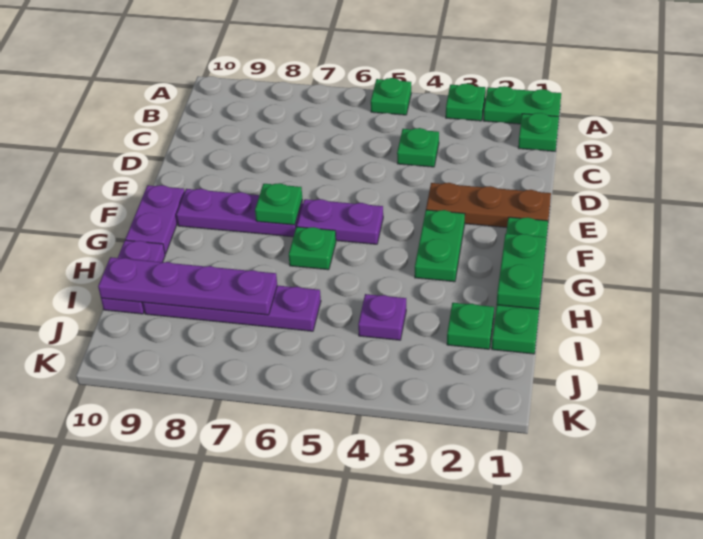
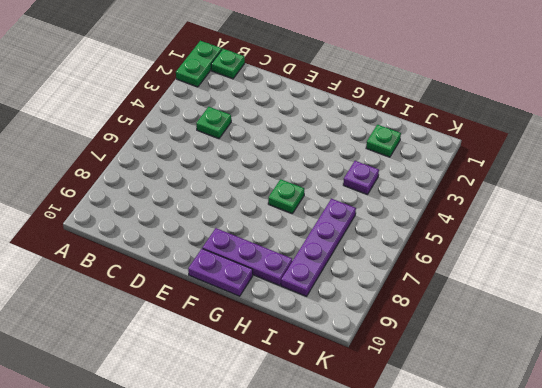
purple plate F9:H9 level 1 -> purple plate F7:F9 level 1
none -> green plate A3 level 1
none -> green plate A5 level 1
none -> brown plate E1:E3 level 1

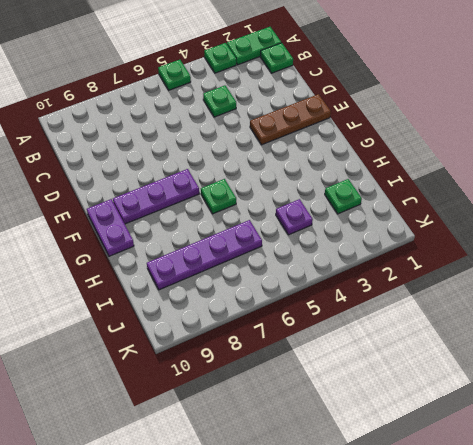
none -> green plate F1:I1 level 1
none -> green plate F3:G3 level 1
none -> purple plate F5:F6 level 1

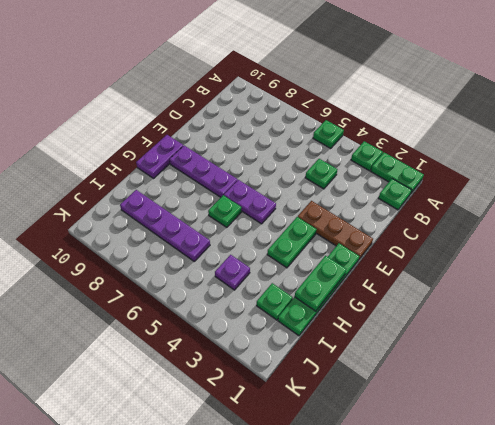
none -> purple plate H10:I10 level 1
none -> green plate F7 level 2
none -> purple plate I7:I10 level 2

